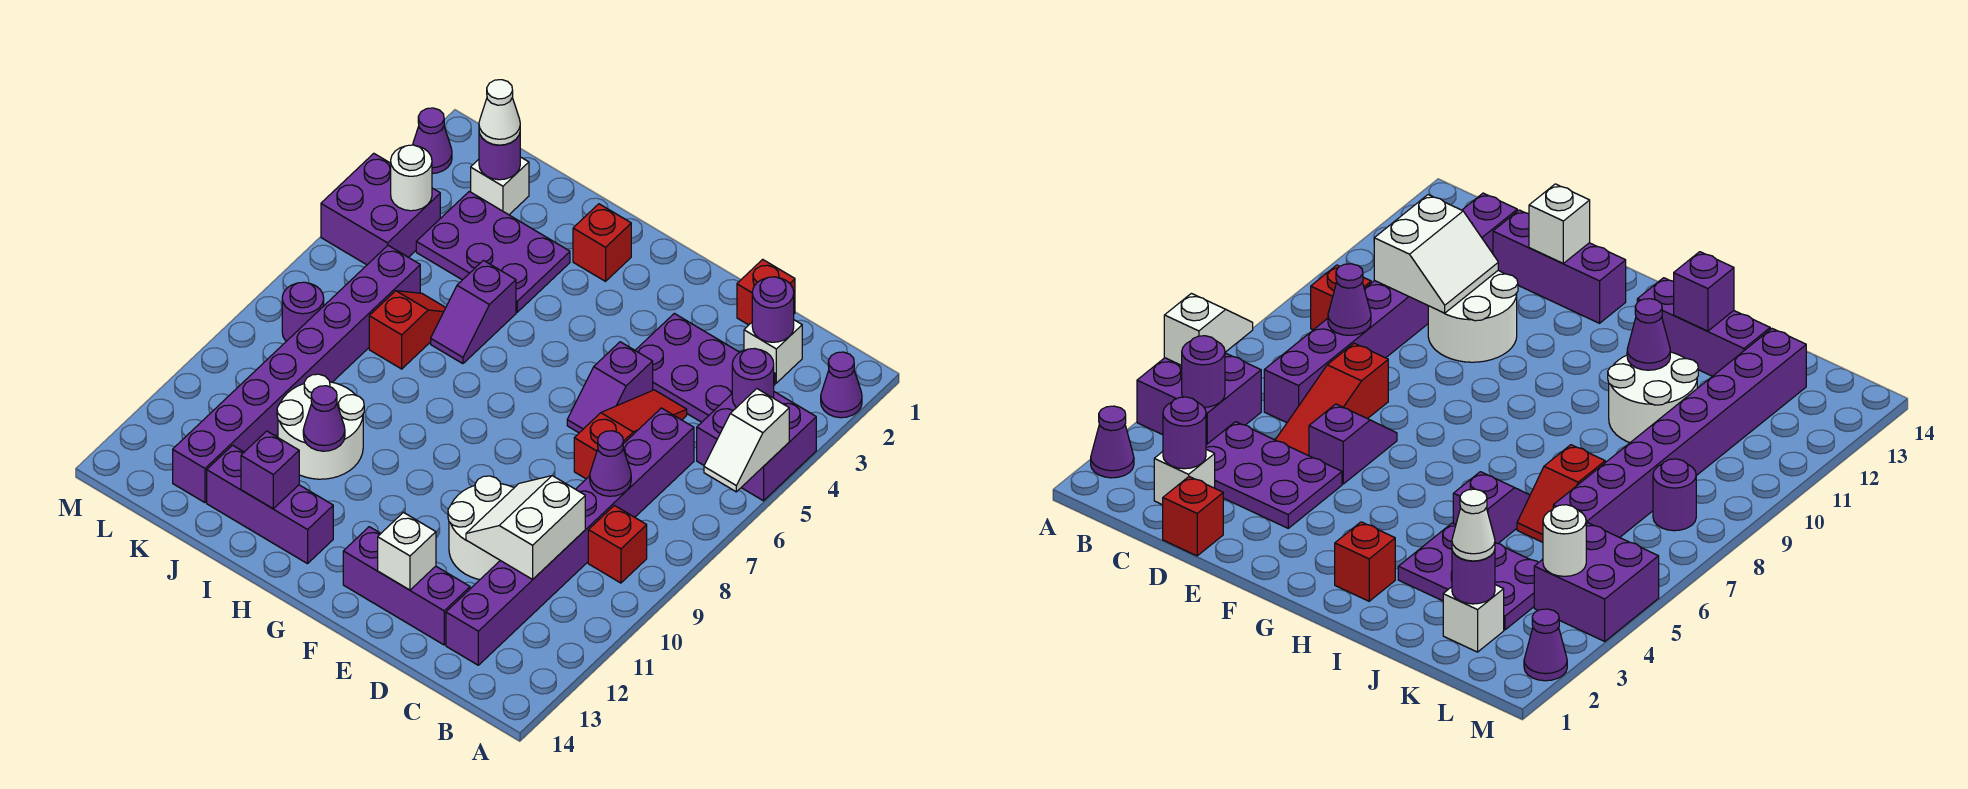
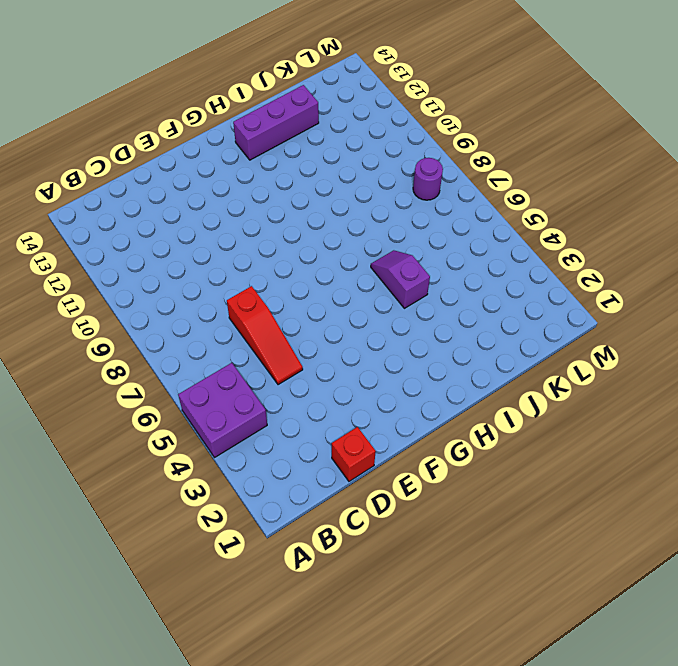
none -> purple cone A2 level 1
none -> red brick B9 level 1
none -> white brick C2 level 1
none -> purple plate C3:E4 level 1

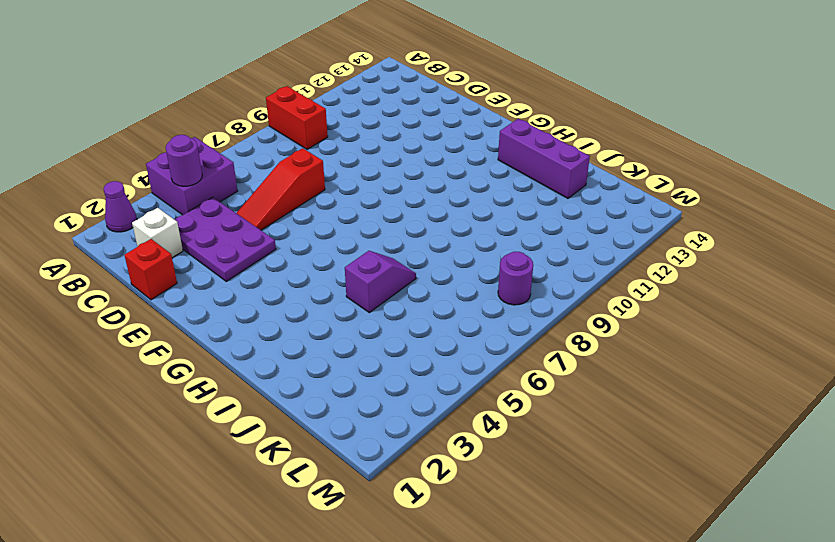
red brick A9:B9 level 1 -> red brick B9 level 1
none -> purple brick C6:C13 level 1
none -> white round brick D10:E11 level 1
none -> purple brick D13:F13 level 1
none -> purple slope E5:E6 level 1 top 5

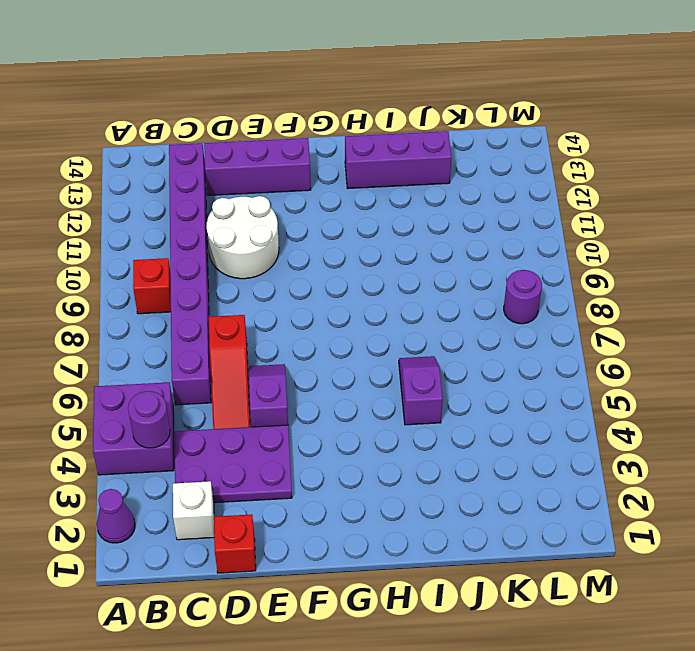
none -> red brick H2 level 1
none -> purple plate I3:K4 level 1
none -> white round brick I10:J11 level 1
none -> red slope J6:J7 level 1 top 7

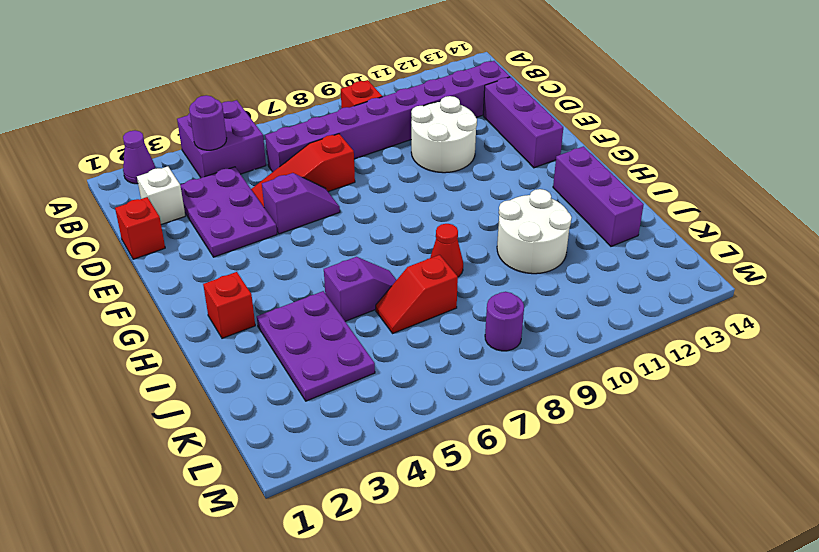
red cone I8 level 1 -> none
none -> white brick K2 level 1
none -> purple brick K6:K13 level 1
none -> purple brick L4:M5 level 1
none -> purple cone M2 level 1

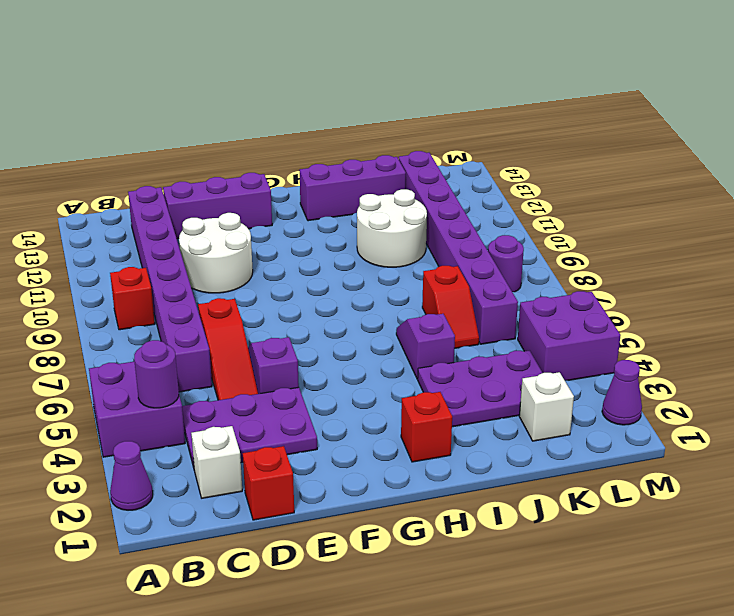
none -> white slope A5:A6 level 2 top 5
none -> purple round brick C2 level 2
none -> purple cone C8 level 2
none -> white slope C10:D11 level 2 top C

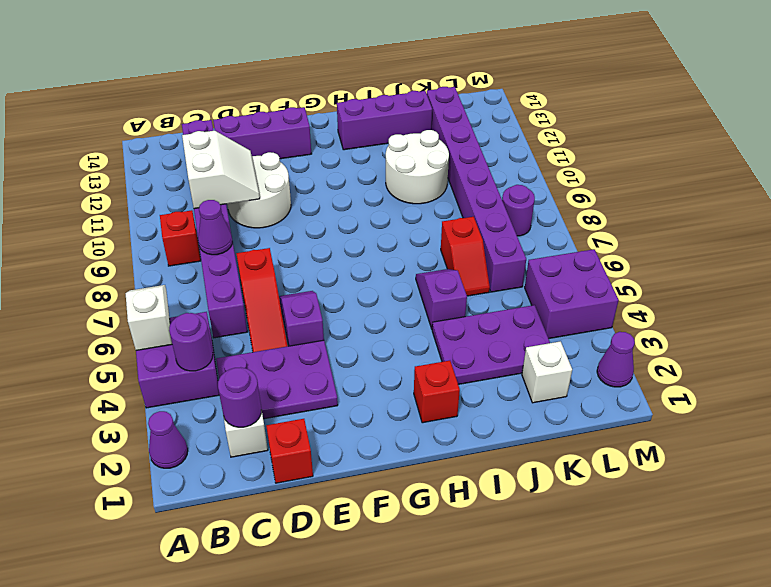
none -> white brick E13 level 2
none -> purple cone I11 level 2
none -> purple brick I13 level 2
none -> purple round brick K2 level 2

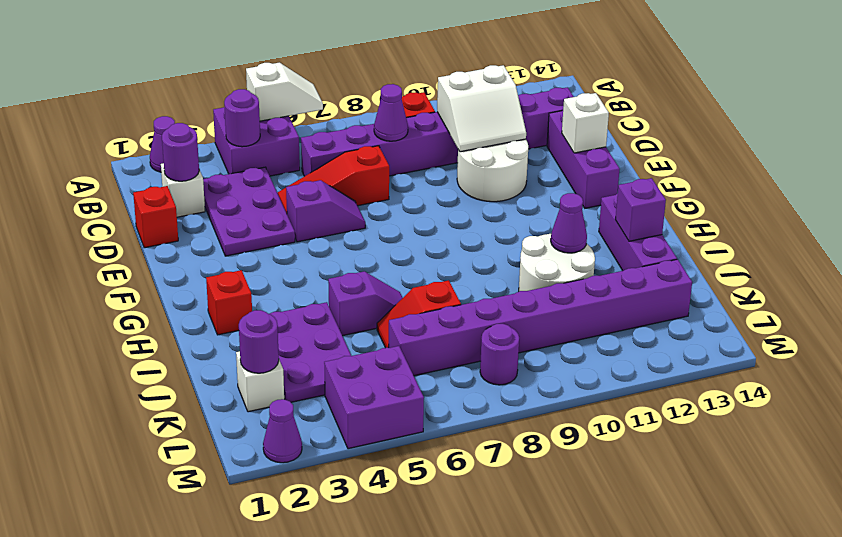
none -> white round brick L4 level 2
none -> white cone K2 level 3

